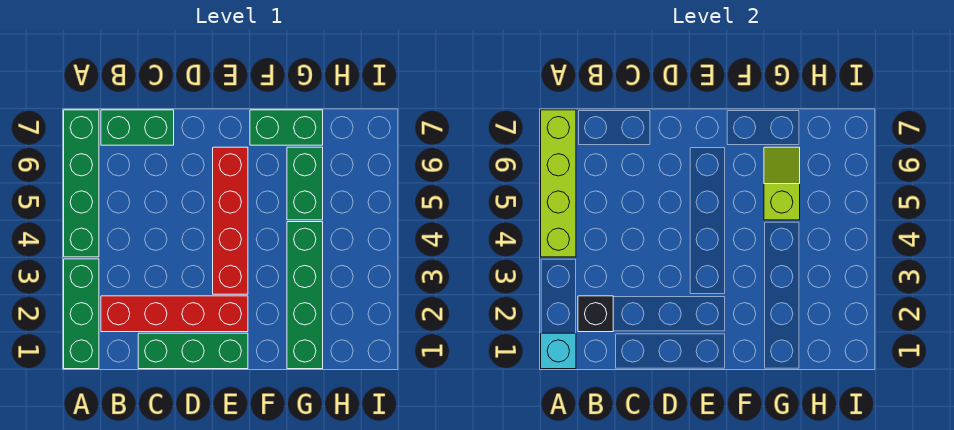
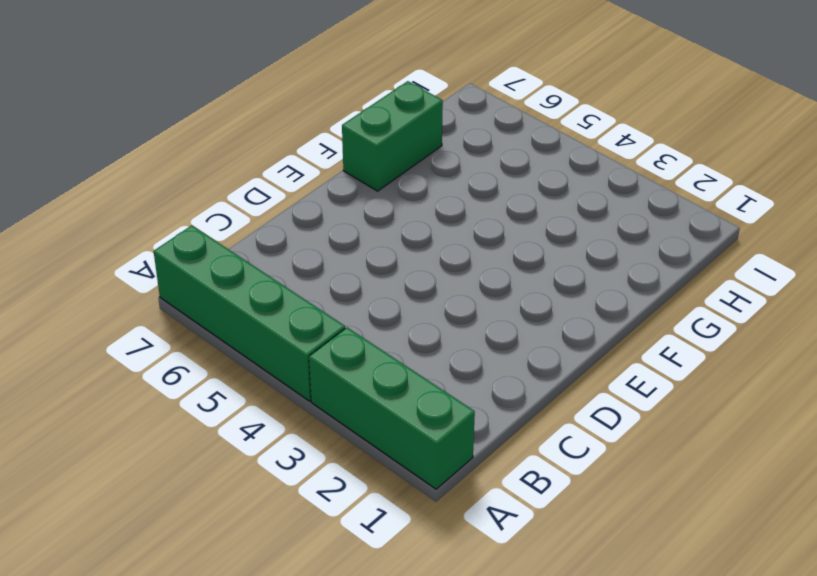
none -> red brick B2:E2 level 1
none -> green brick B7:C7 level 1
none -> green brick C1:E1 level 1

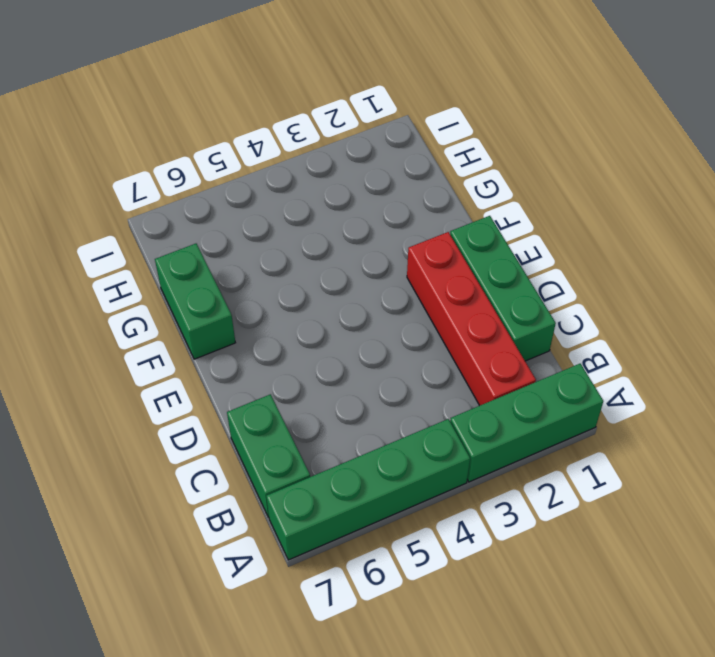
none -> red brick E3:E6 level 1
none -> green brick G1:G4 level 1
none -> green brick G5:G6 level 1

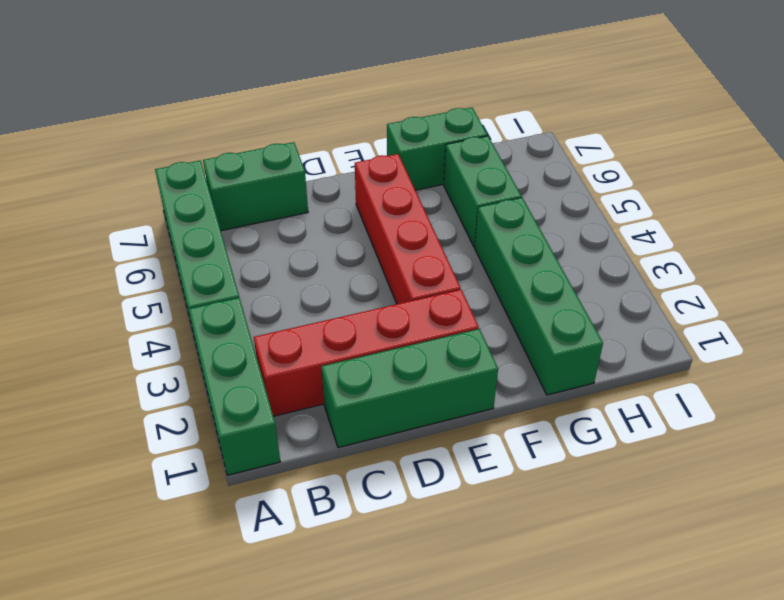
none -> cyan brick A1 level 2
none -> lime brick A4:A7 level 2
none -> black brick B2 level 2

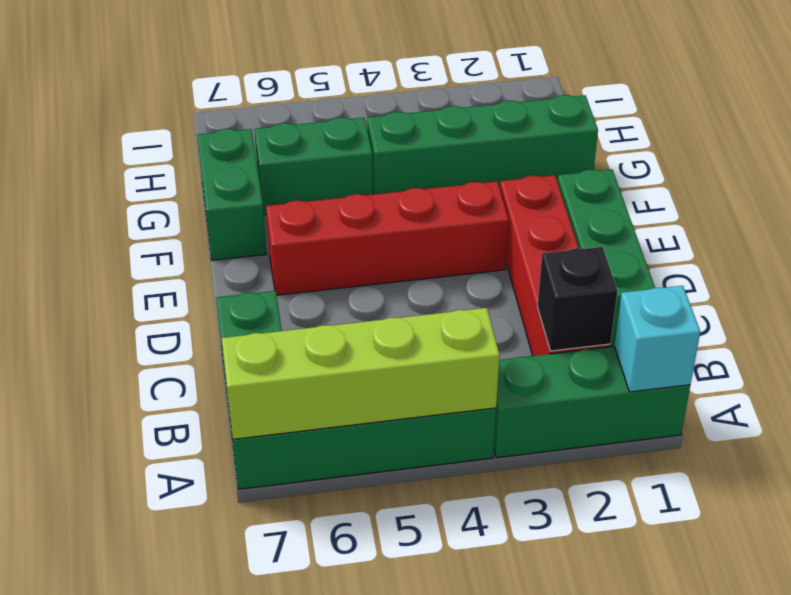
none -> lime slope G5:G6 level 2 top 5

